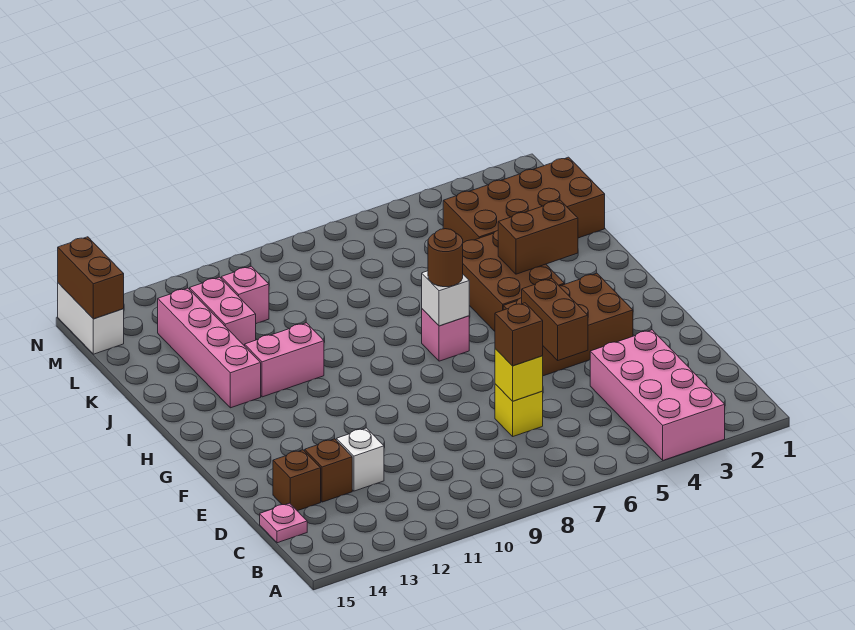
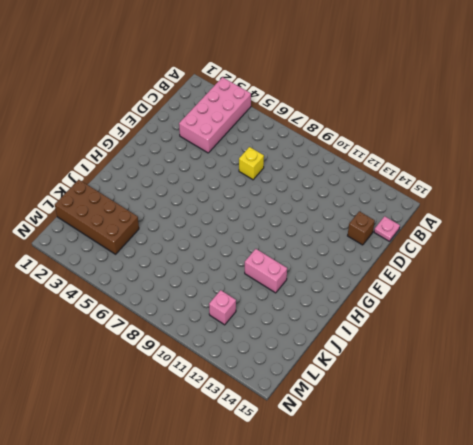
none -> white brick D12 level 1
none -> brown brick D13 level 1
none -> brown brick F3:G5 level 1

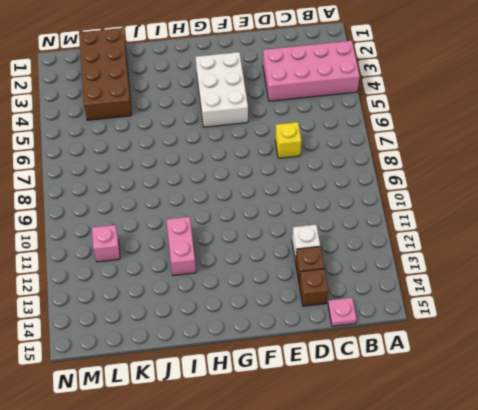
white brick F3:G5 level 1 -> brown brick F3:G5 level 1
none -> brown brick H4:J5 level 1
none -> pink brick H7 level 1
none -> pink brick I13:L13 level 1

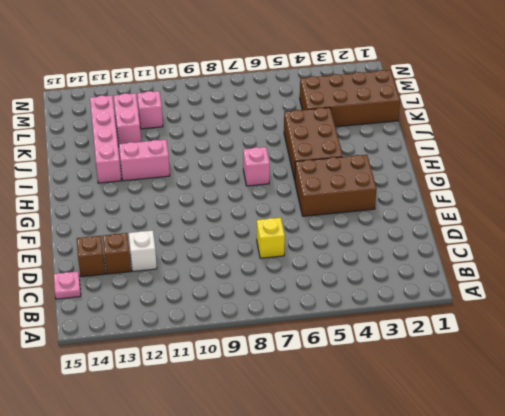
none -> pink brick A3:D4 level 1
none -> white brick M15:N15 level 1
none -> yellow brick D7 level 2

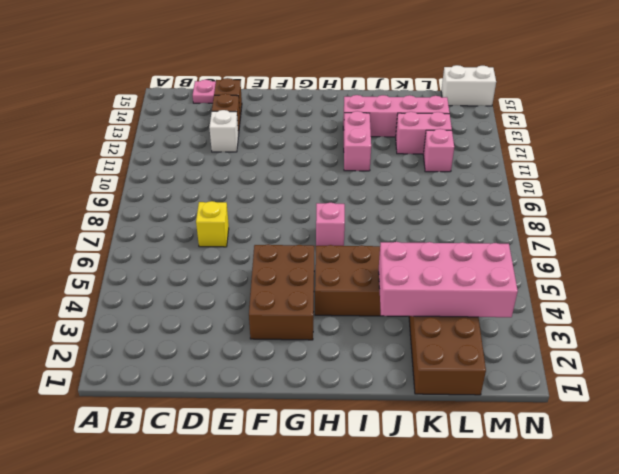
pink brick J3:M4 level 2 -> pink brick A3:D4 level 1
none -> yellow brick D7 level 2
none -> brown brick E5:F5 level 2
none -> white brick H7 level 2

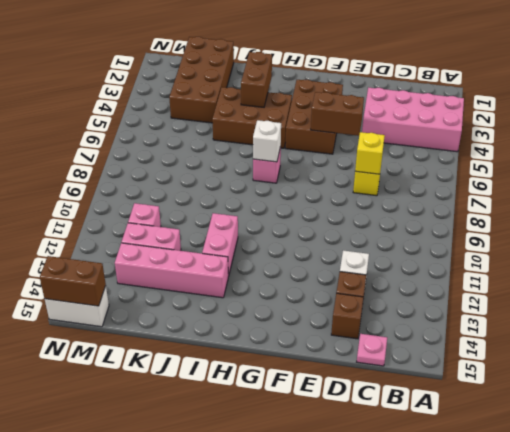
none -> brown brick D7 level 3
none -> brown round brick H7 level 3

